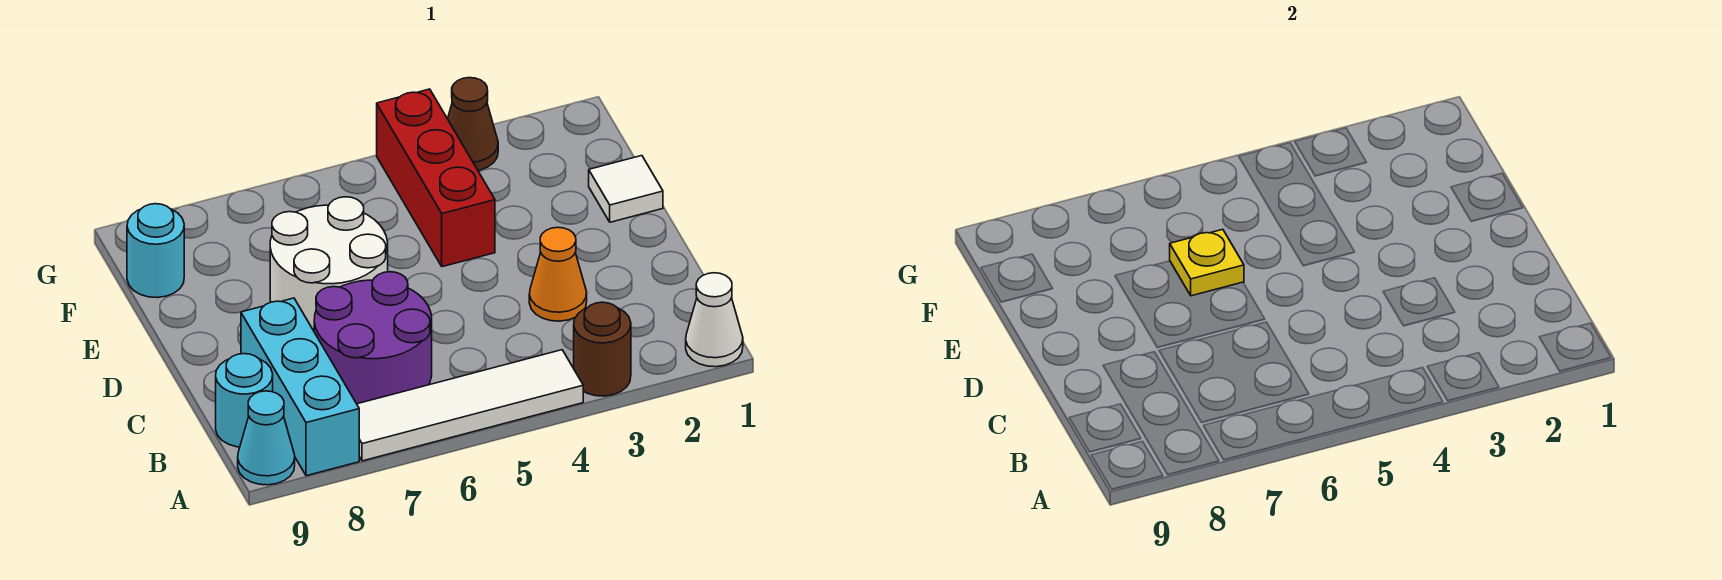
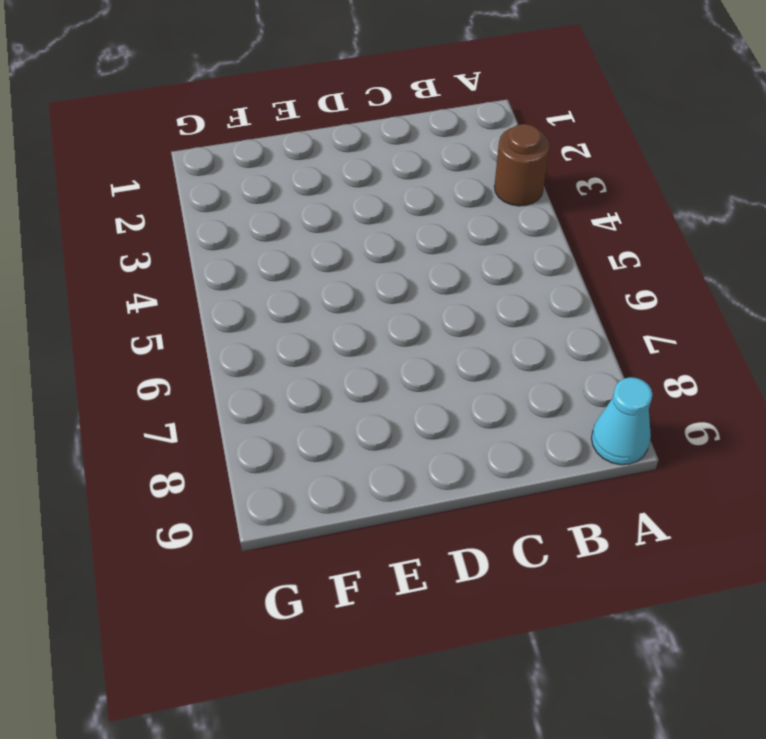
none -> white cone A1 level 1
none -> white tile A4:A7 level 1
none -> cyan brick A8:C8 level 1

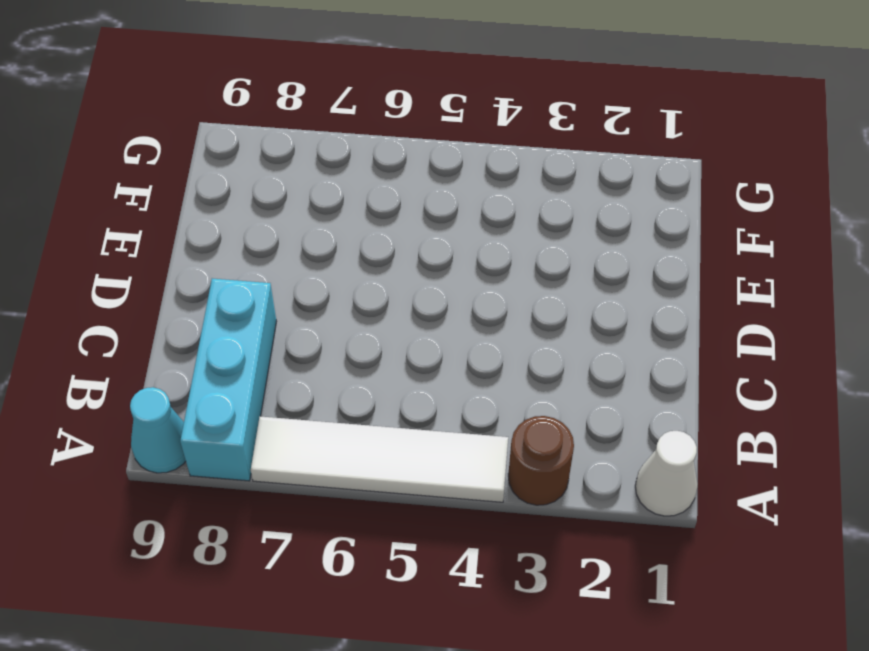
none -> purple round brick B6:C7 level 1
none -> cyan round brick B9 level 1
none -> orange cone C3 level 1

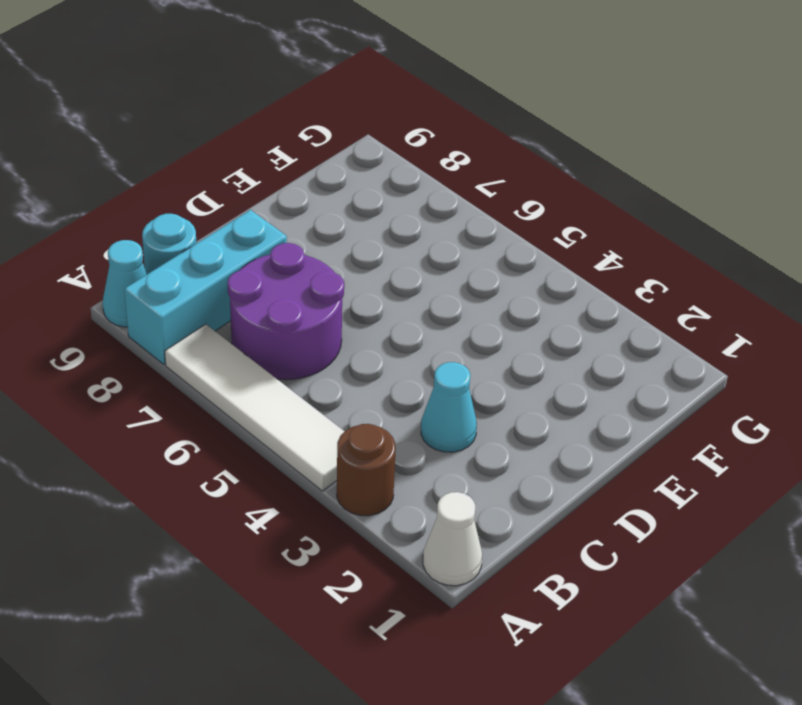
cyan cone C3 level 1 -> orange cone C3 level 1
none -> white round brick D6:E7 level 1
none -> white tile E1 level 1
none -> red brick E4:G4 level 1

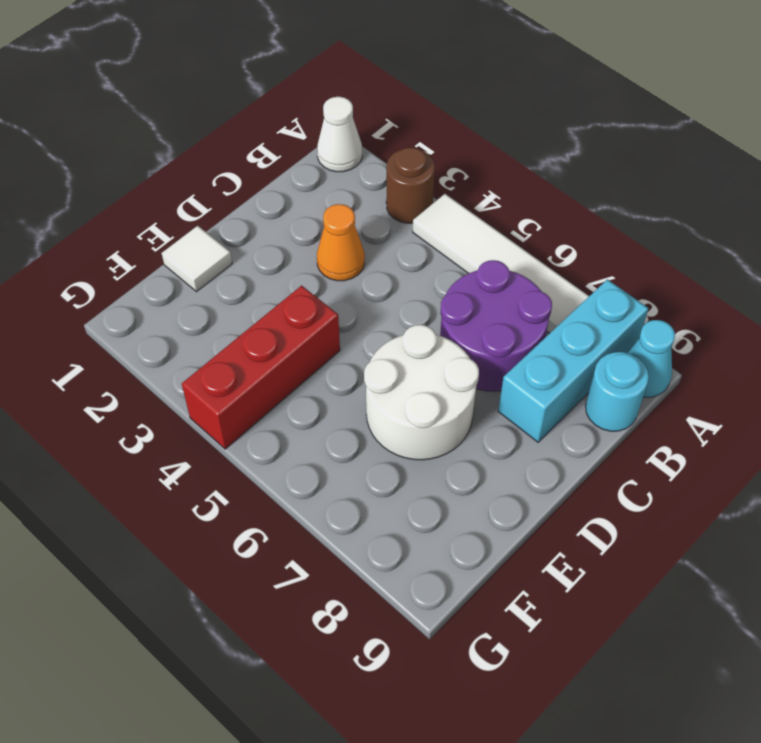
none -> cyan round brick F9 level 1
none -> brown cone G3 level 1
none -> yellow plate E6 level 2

